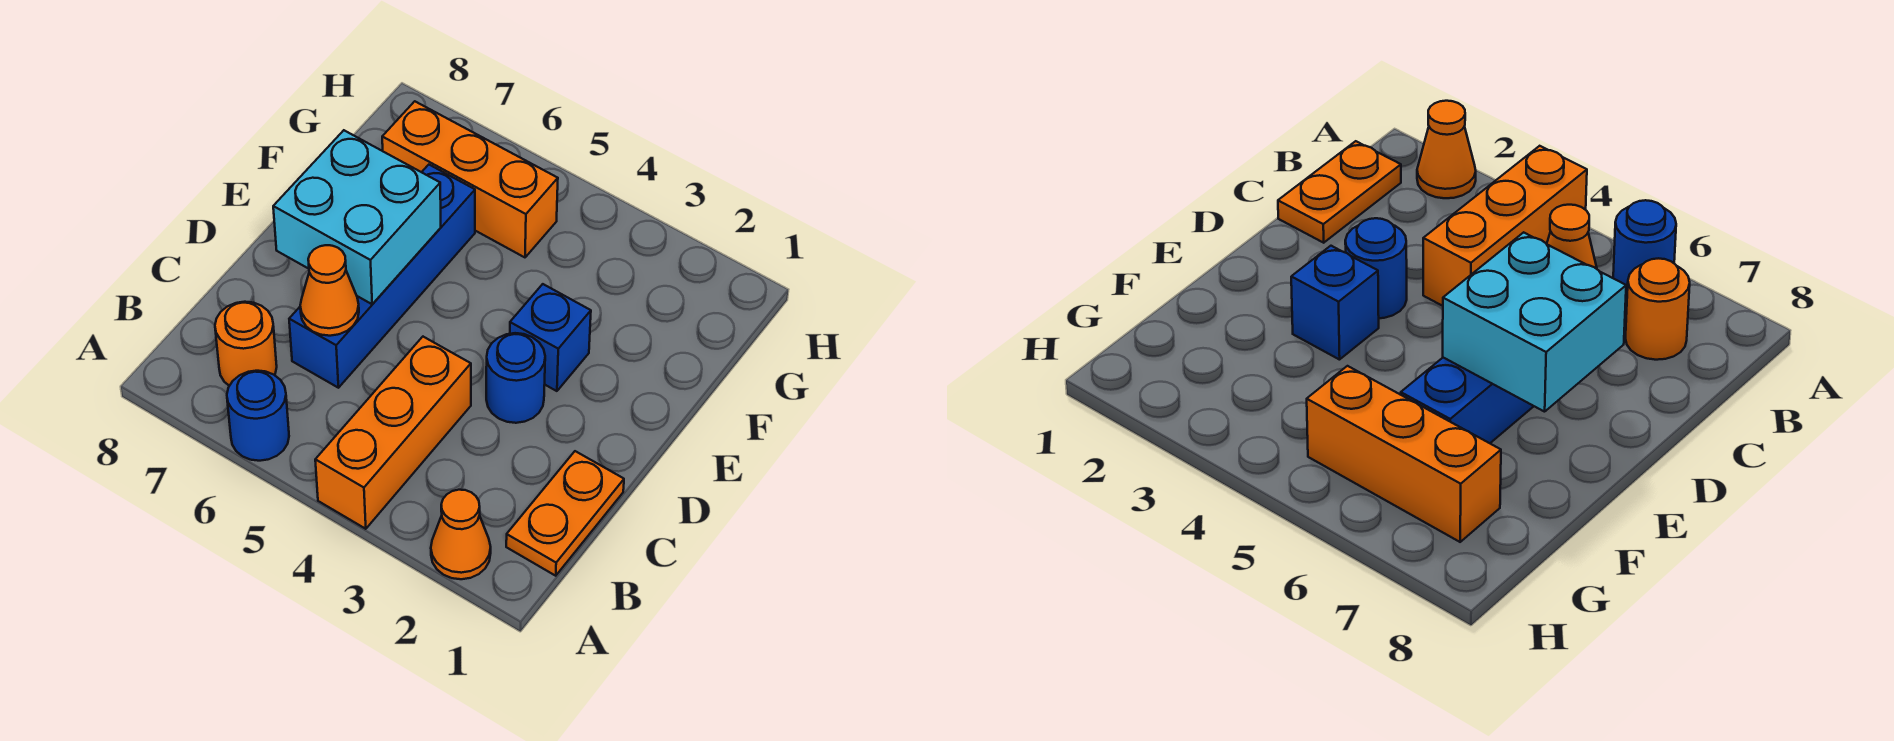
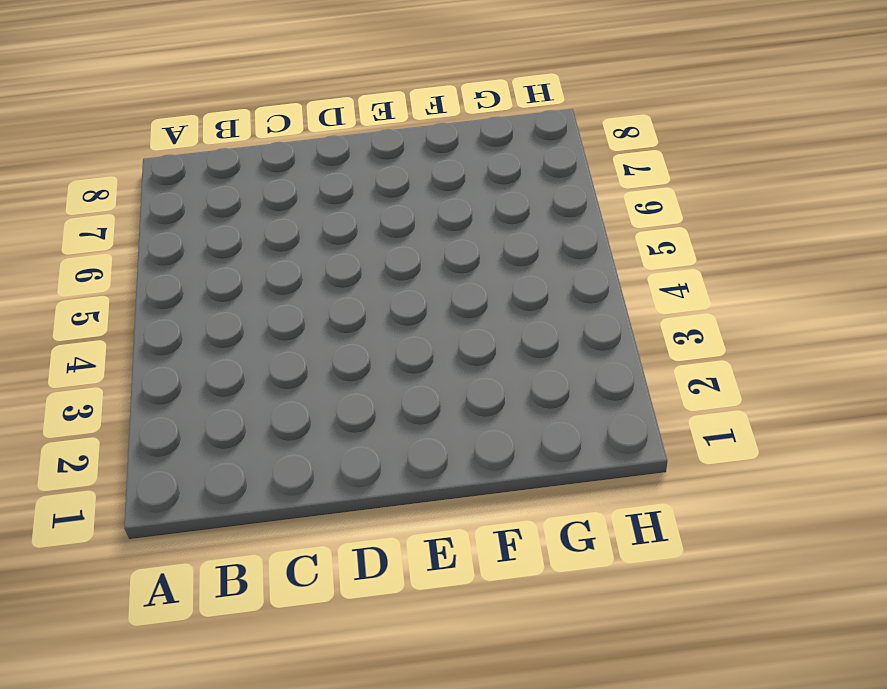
none -> orange cone A2 level 1
none -> orange brick A4:C4 level 1

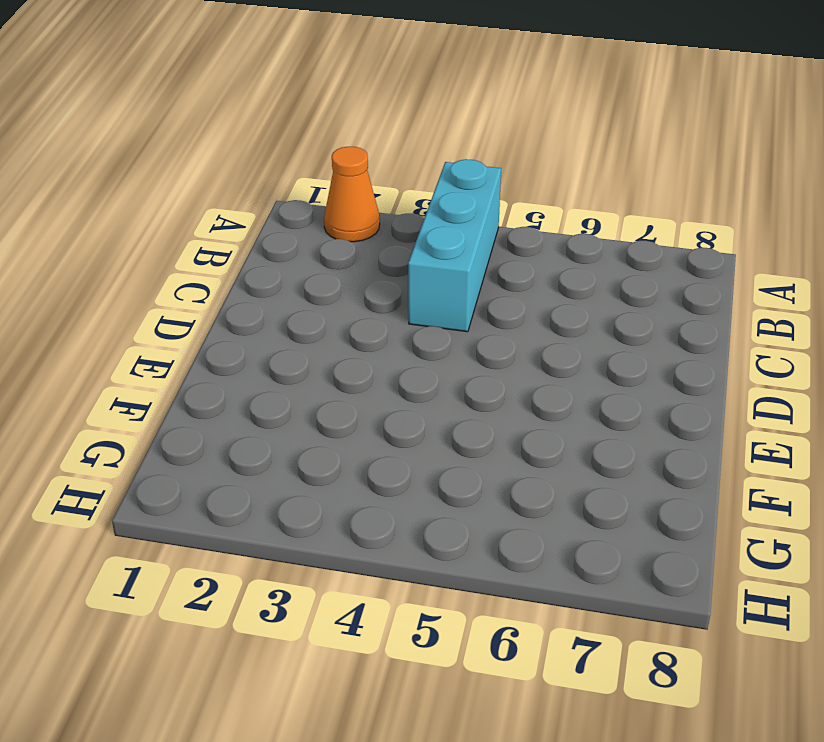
cyan brick A4:C4 level 1 -> orange brick A4:C4 level 1
none -> blue round brick A6 level 1
none -> orange plate B1:C1 level 1

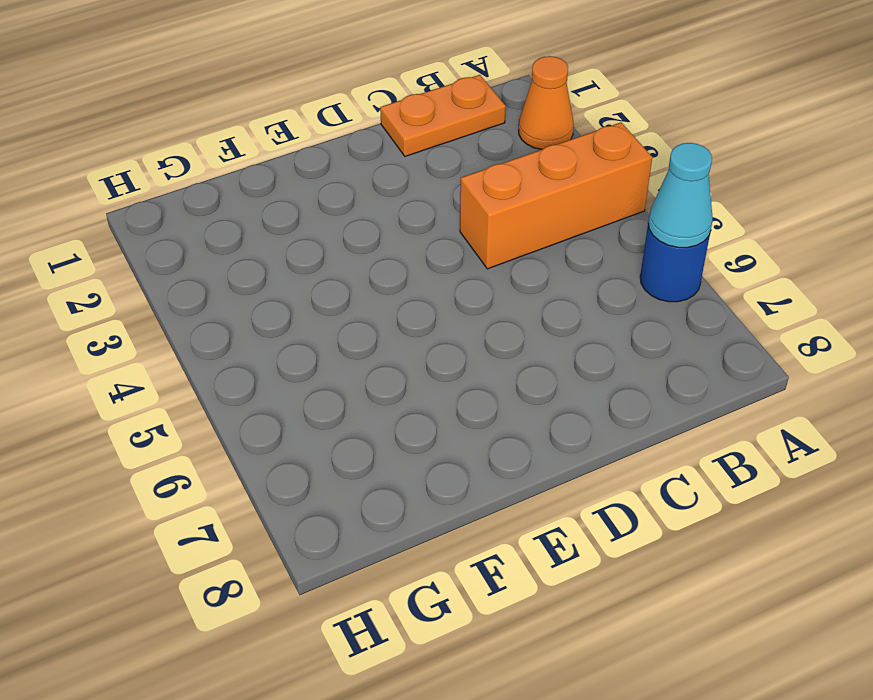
cyan cone A6 level 2 -> none
none -> orange round brick B7 level 1
none -> blue brick C6:F6 level 1

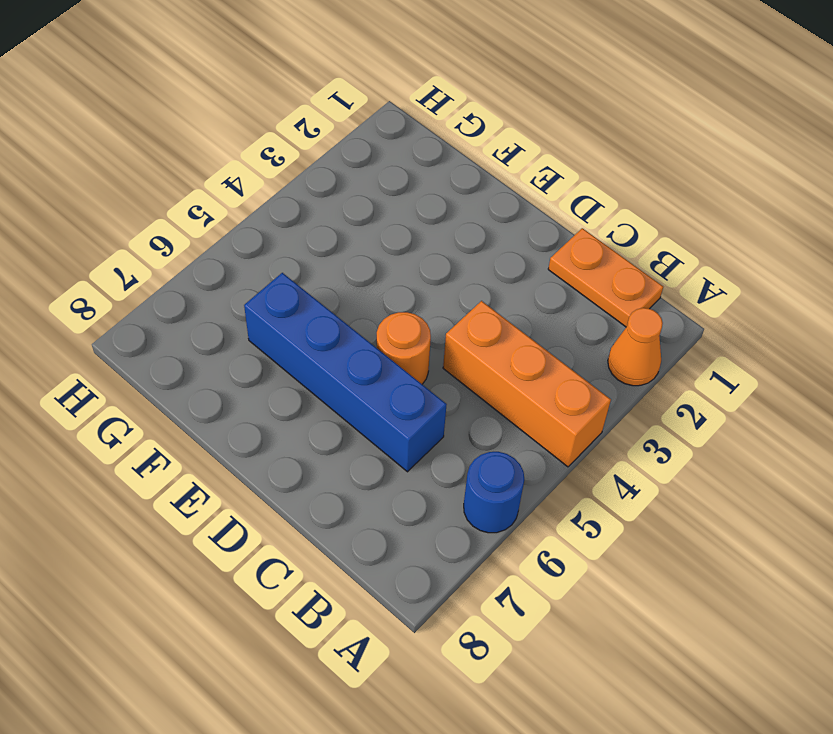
orange round brick D5 level 1 -> orange round brick B7 level 1
none -> blue round brick D3 level 1
none -> blue brick E3 level 1

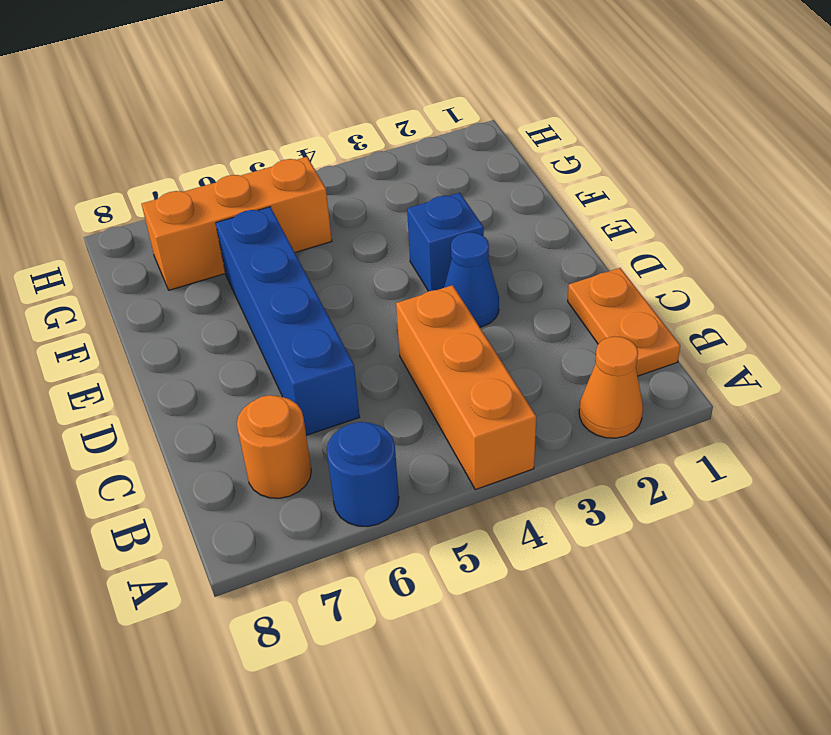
blue cone D3 level 1 -> blue round brick D3 level 1
none -> orange cone C6 level 2
none -> cyan brick D6:E7 level 2

